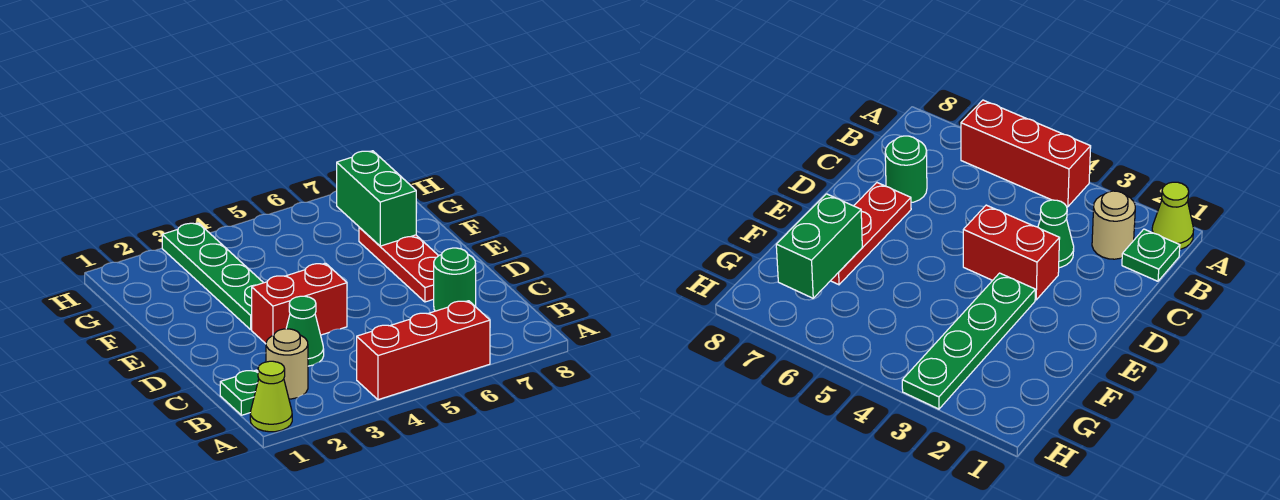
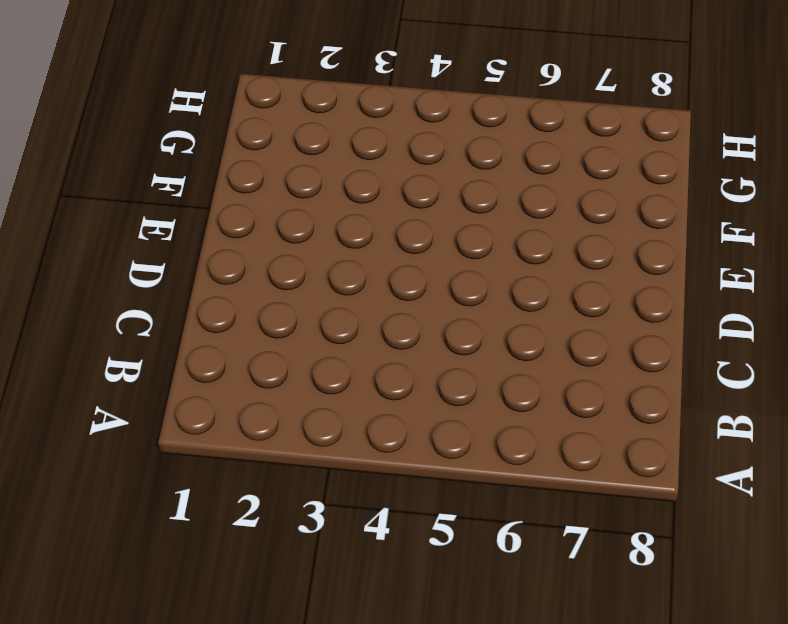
none -> lime cone A1 level 1
none -> red brick A4:A6 level 1

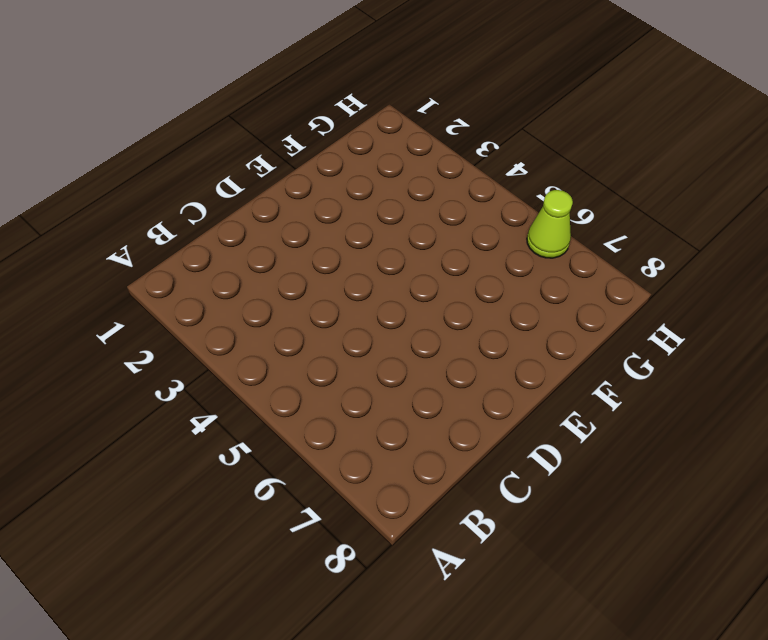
lime cone H6 level 1 -> lime cone A1 level 1
none -> red brick A4:A6 level 1
none -> green plate B1 level 1

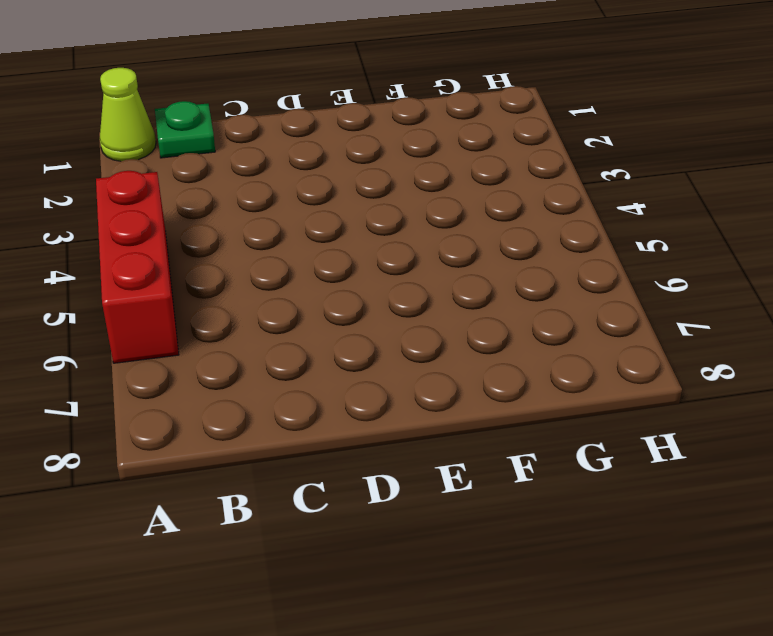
none -> tan round brick B2 level 1
none -> green cone C3 level 1

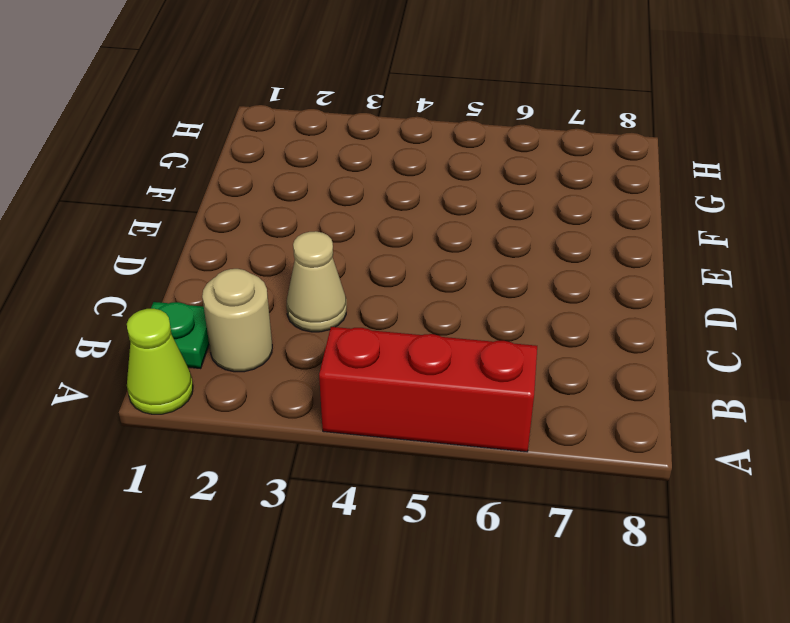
tan cone C3 level 1 -> green cone C3 level 1
none -> green round brick C7 level 1
none -> red brick D3:D4 level 1

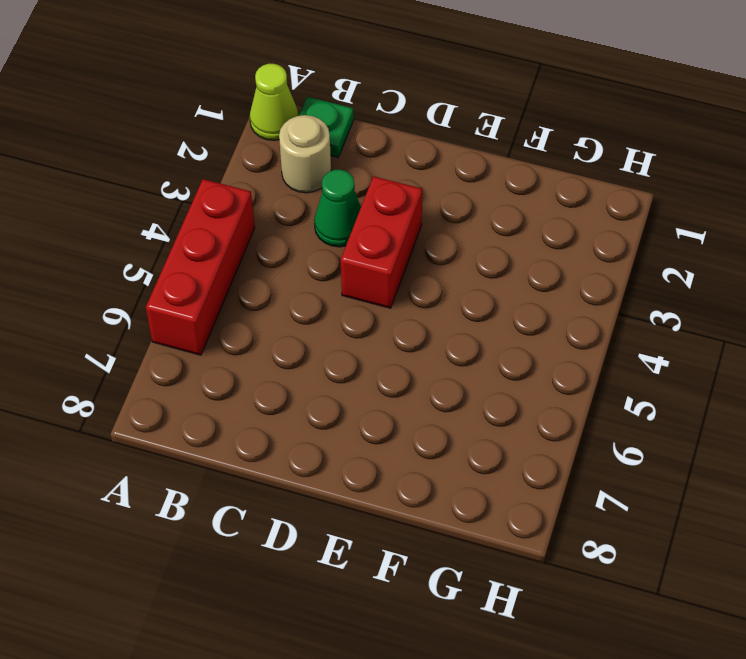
none -> green round brick C7 level 1
none -> red plate D7:F7 level 1

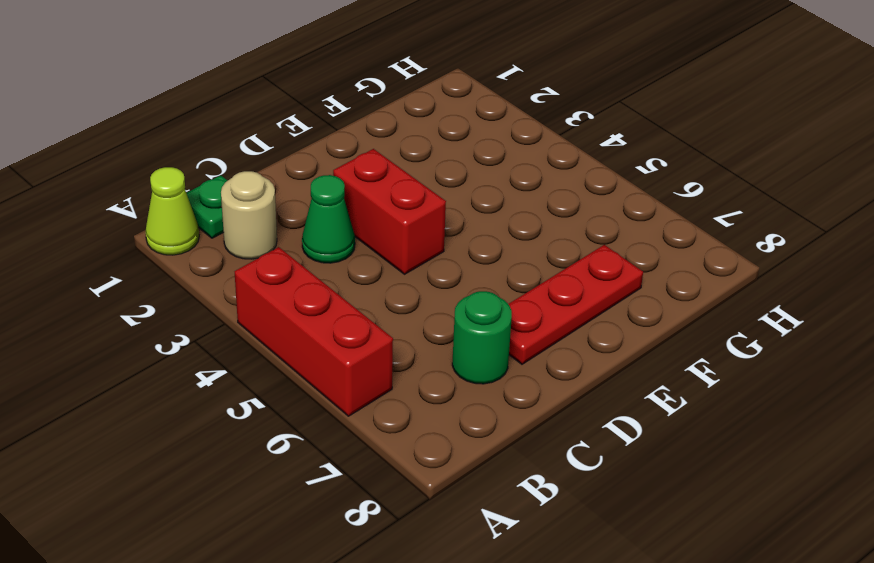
none -> green plate E3:H3 level 1
none -> green brick F7:G7 level 2

